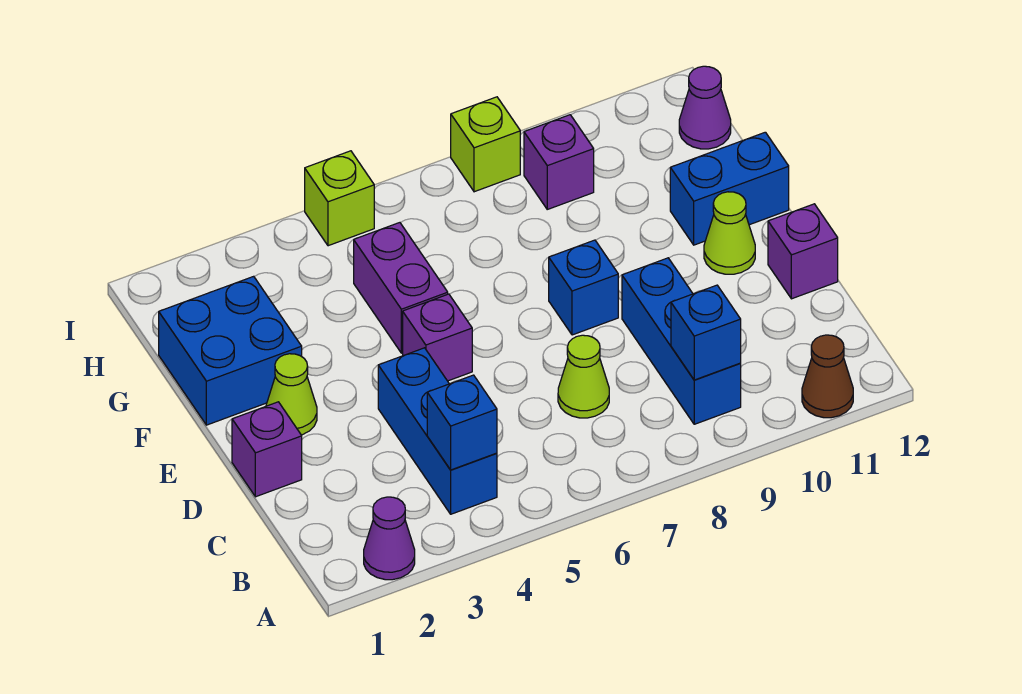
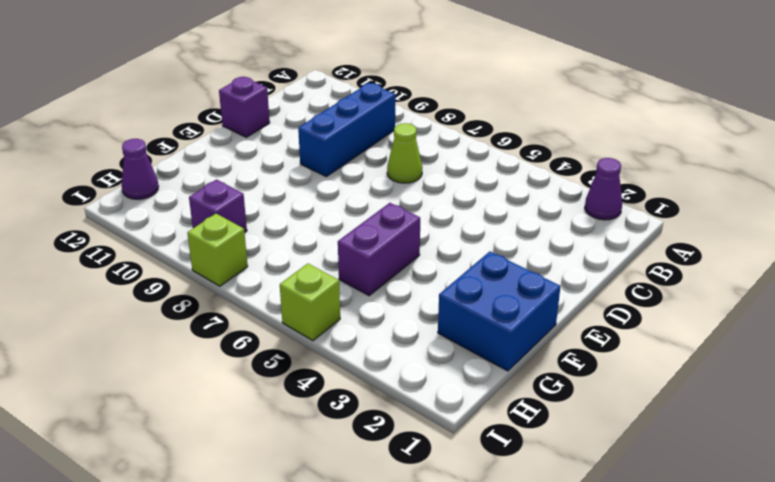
none -> brown cone A11 level 1
none -> blue brick B4:D4 level 1
none -> purple brick D1 level 1

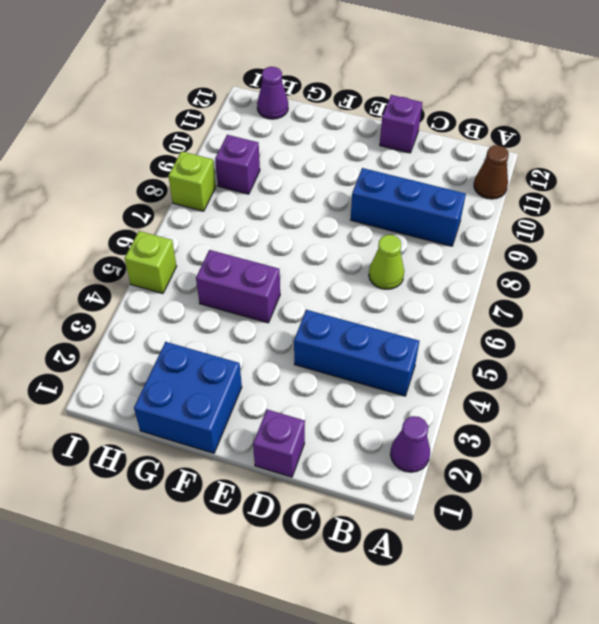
none -> lime cone E2 level 1
none -> purple brick E5 level 1
none -> blue brick E8 level 1

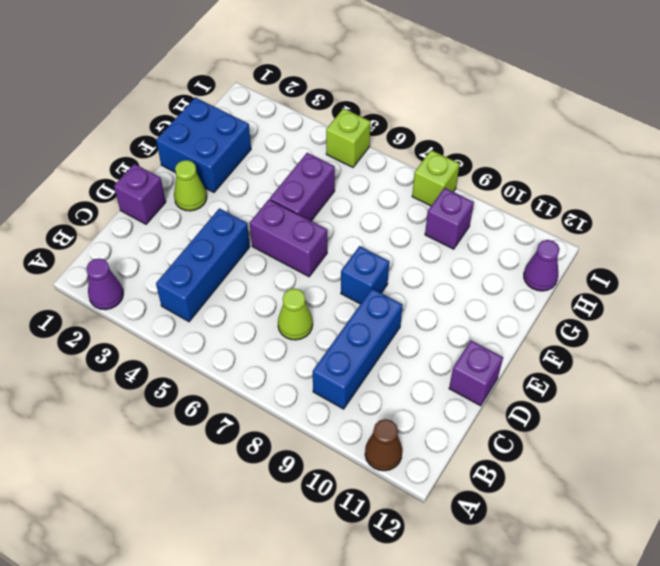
purple brick E5:E6 level 1 -> purple brick E5 level 1
none -> lime cone E11 level 1
none -> blue brick F11:F12 level 1
none -> blue brick B4 level 2

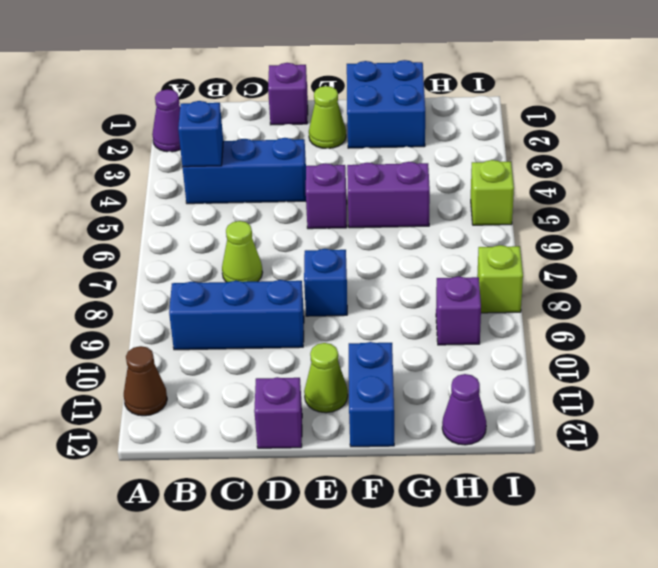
none -> blue brick B9 level 2

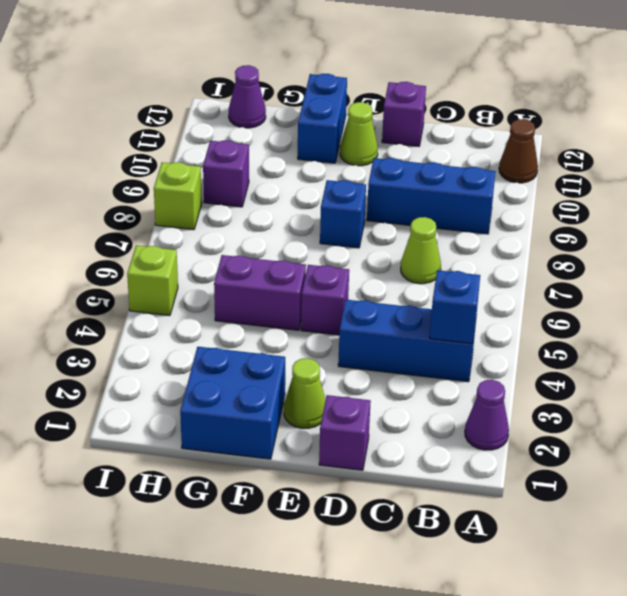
none -> blue brick B9 level 2

